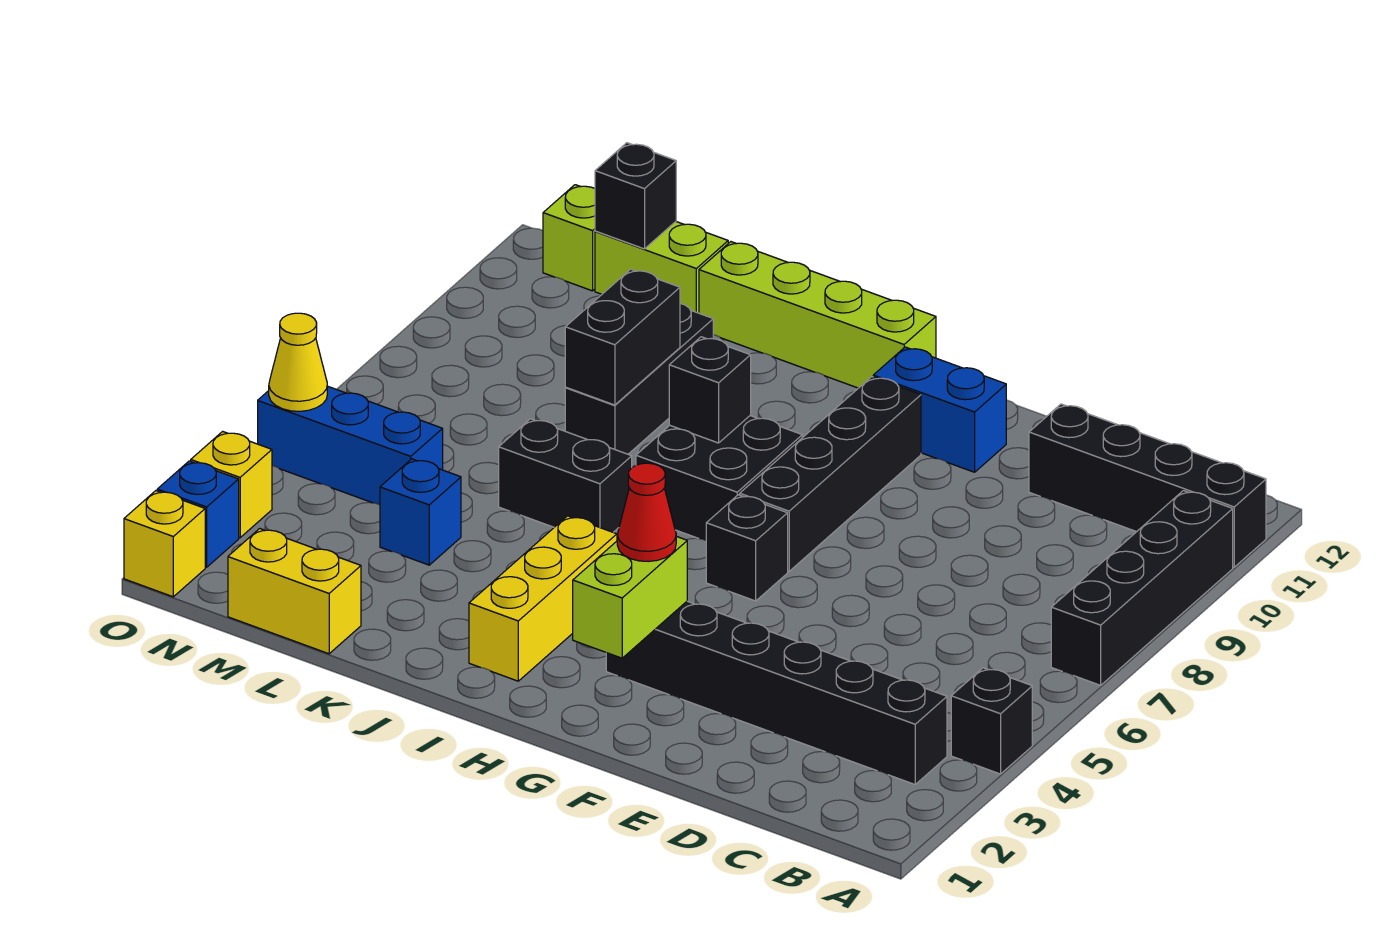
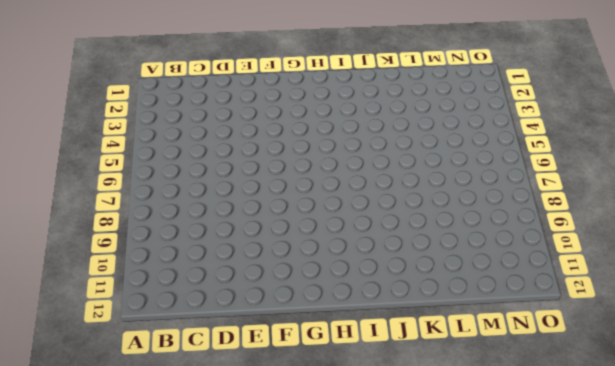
none -> black brick A4 level 1
none -> black brick A7:A10 level 1
none -> black brick A11:D11 level 1

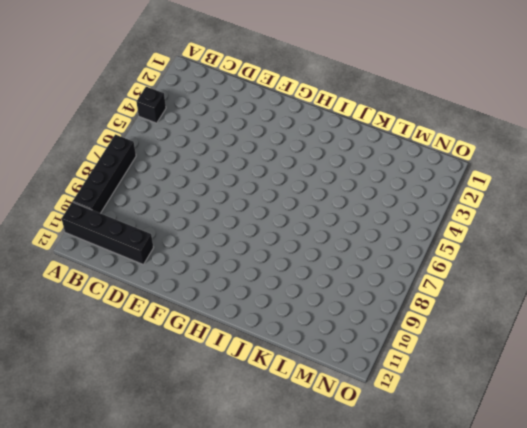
none -> black brick B3:G3 level 1
none -> blue brick F11:G11 level 1
none -> black brick G6 level 1

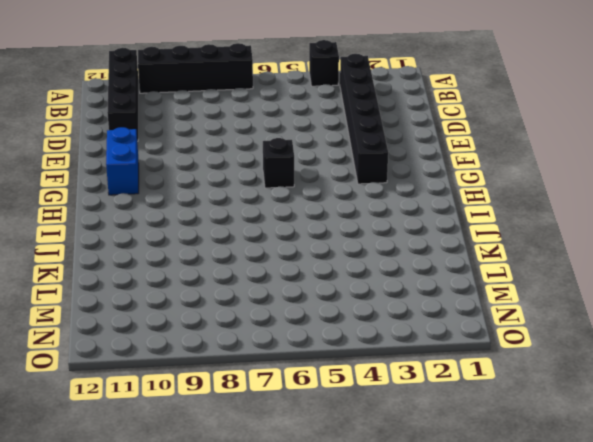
none -> black brick G7:G10 level 1
none -> black brick H7:I8 level 1
none -> lime brick H12:K12 level 1

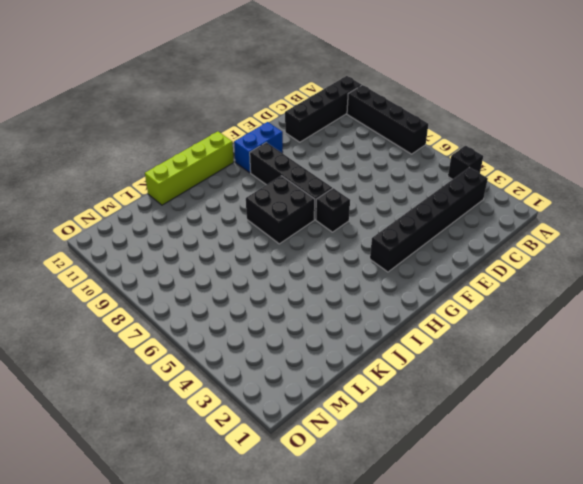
none -> yellow brick I2:I4 level 1
none -> black brick J6:K6 level 1
none -> black brick K8:K10 level 1

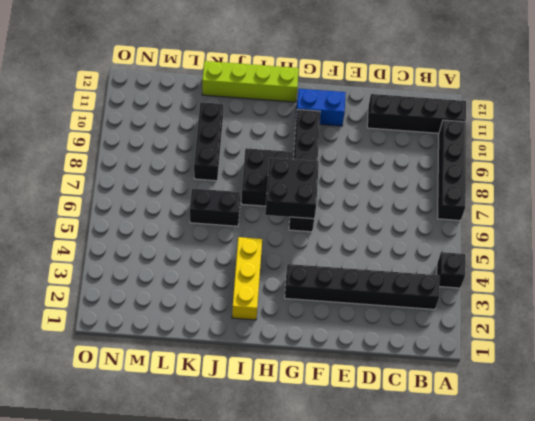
black brick G6:H7 level 2 -> none
none -> yellow brick L1:M1 level 1
none -> blue brick L4 level 1
none -> lime brick L12:M12 level 1

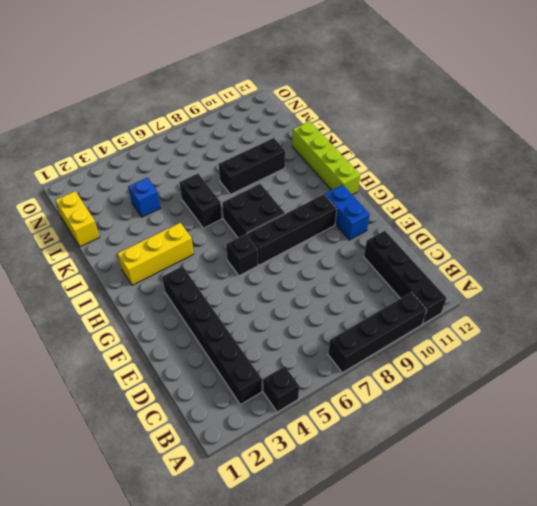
none -> lime brick L12:M12 level 1
none -> blue brick M5:O5 level 1
none -> lime brick N12 level 1

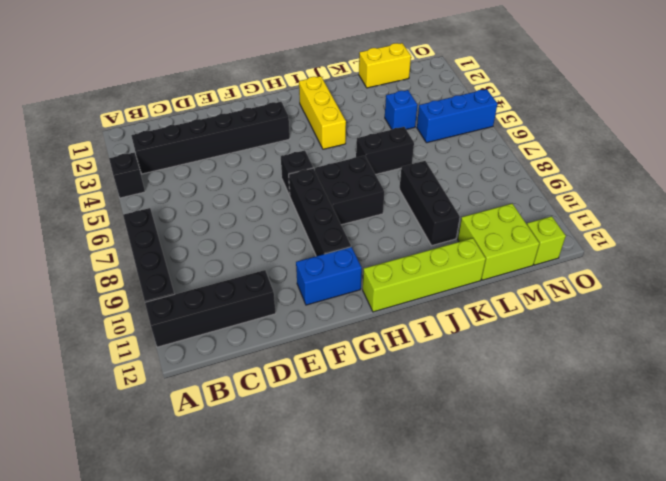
lime brick L11:M12 level 1 -> lime brick L12:M12 level 1
none -> yellow brick O1 level 1
none -> blue brick O2 level 1
none -> yellow brick O3 level 1

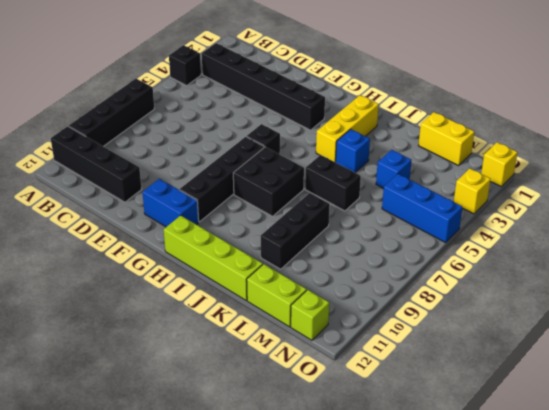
blue brick J4 level 1 -> blue brick O2 level 1
none -> lime brick G2:G3 level 2
none -> black brick I8 level 2
none -> black brick K8:K9 level 2

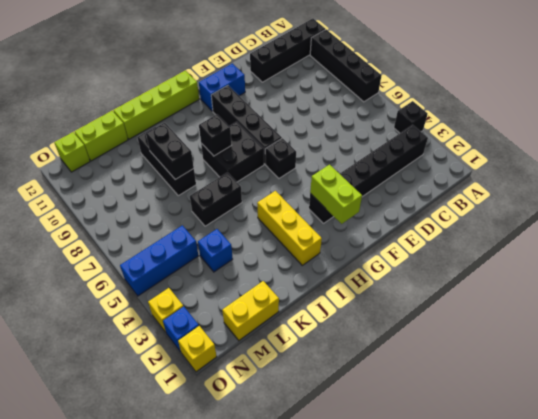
none -> black brick M12 level 2
none -> yellow cone O5 level 2
none -> red cone G3 level 3

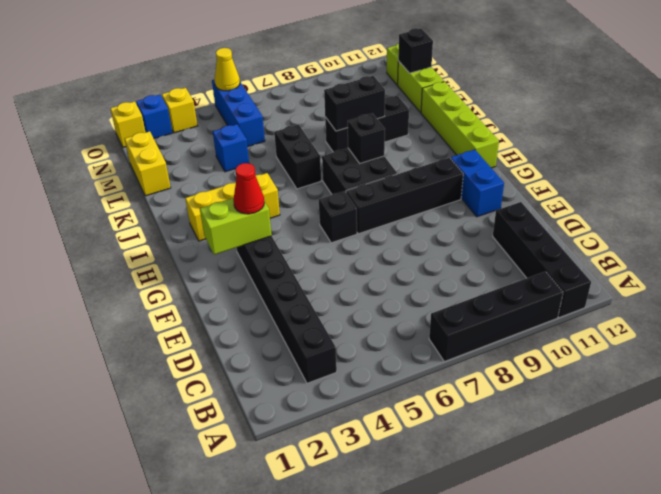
none -> black brick A4 level 1

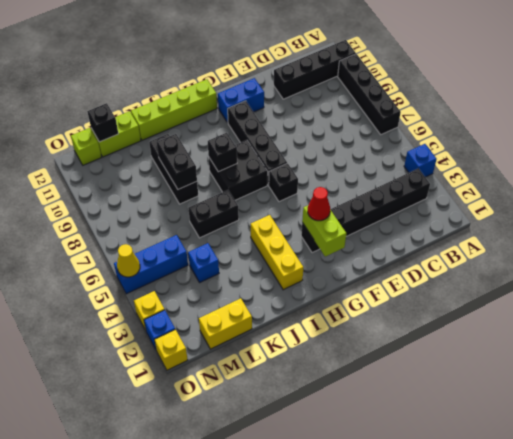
blue brick A4 level 1 -> black brick A4 level 1

